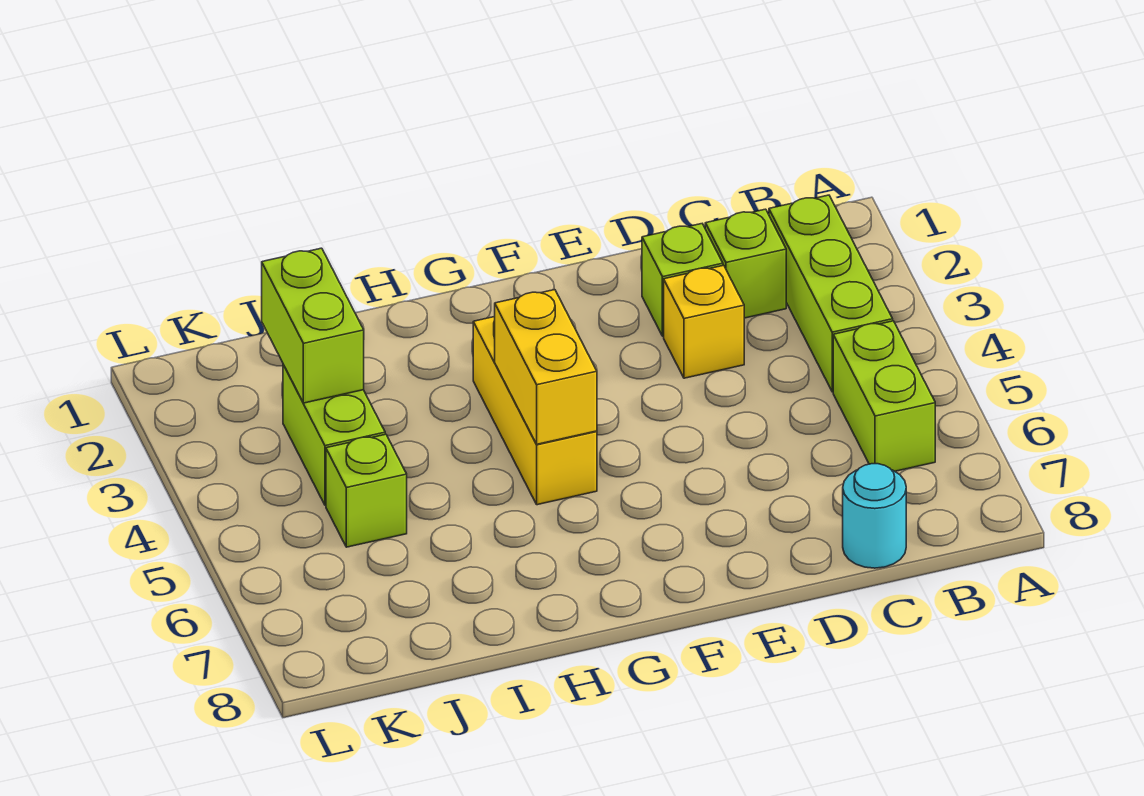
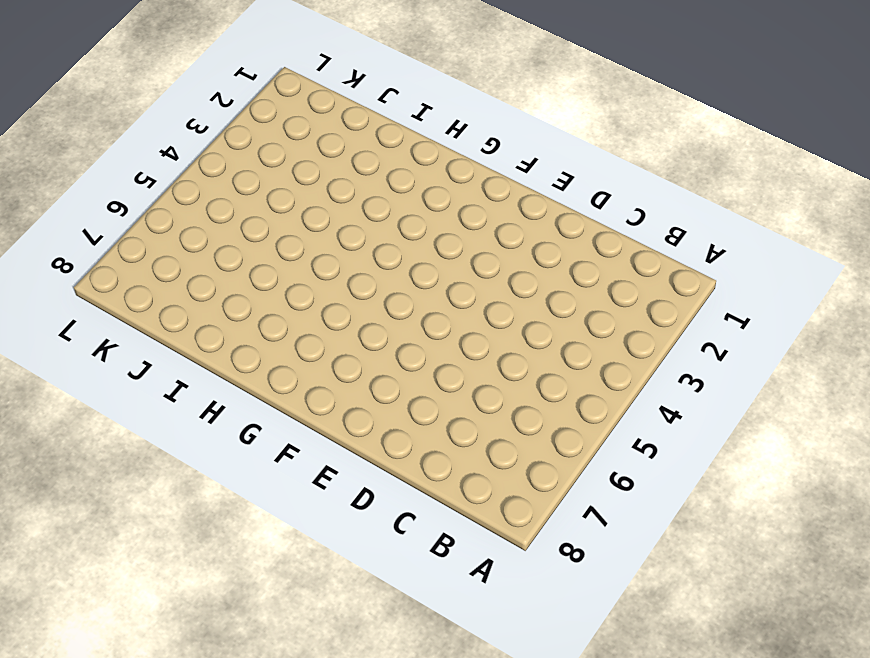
none -> lime brick B2:B4 level 1
none -> lime brick B5:B6 level 1

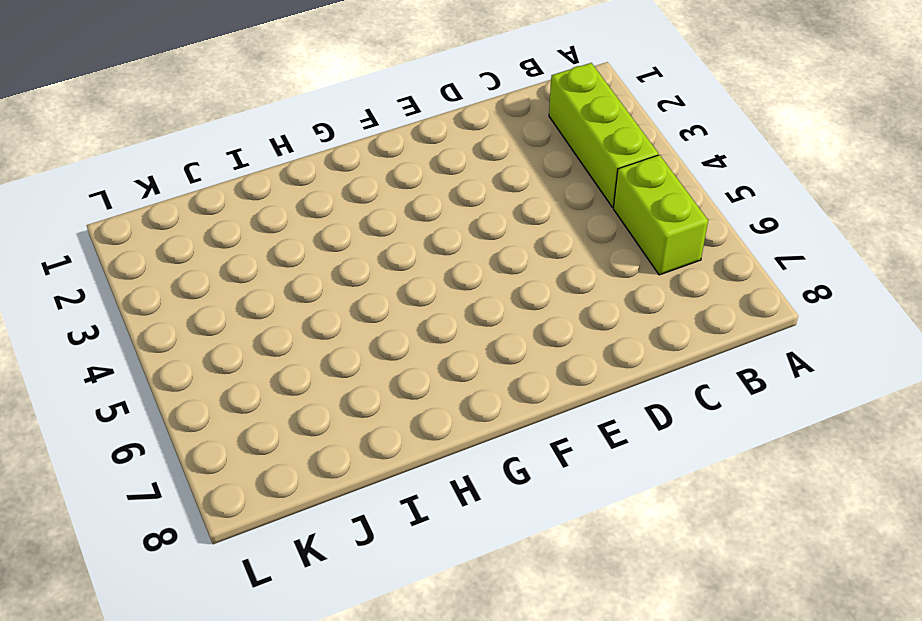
none -> lime brick C2 level 1
none -> cyan round brick C8 level 1

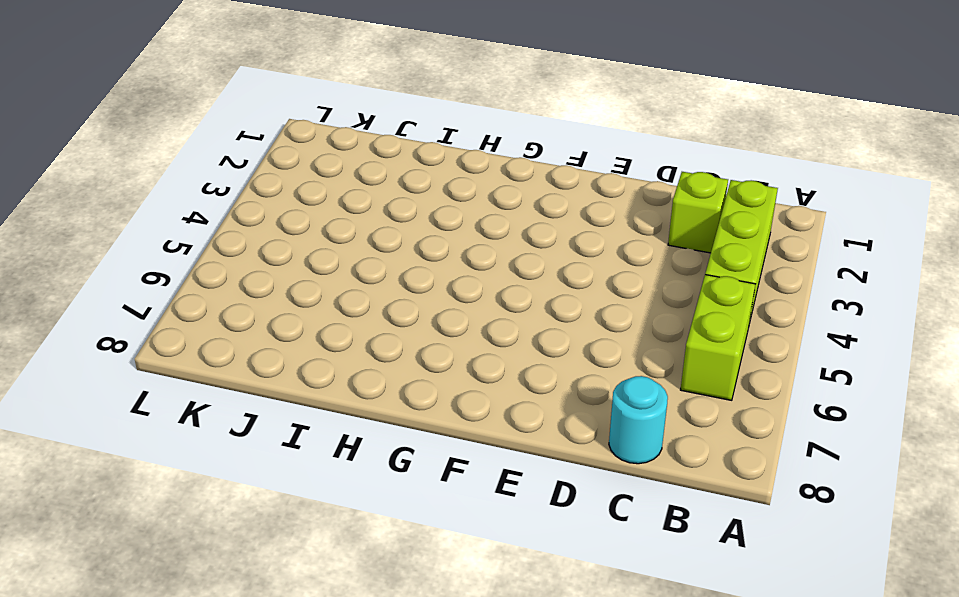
none -> lime brick D2 level 1
none -> yellow brick D3 level 1

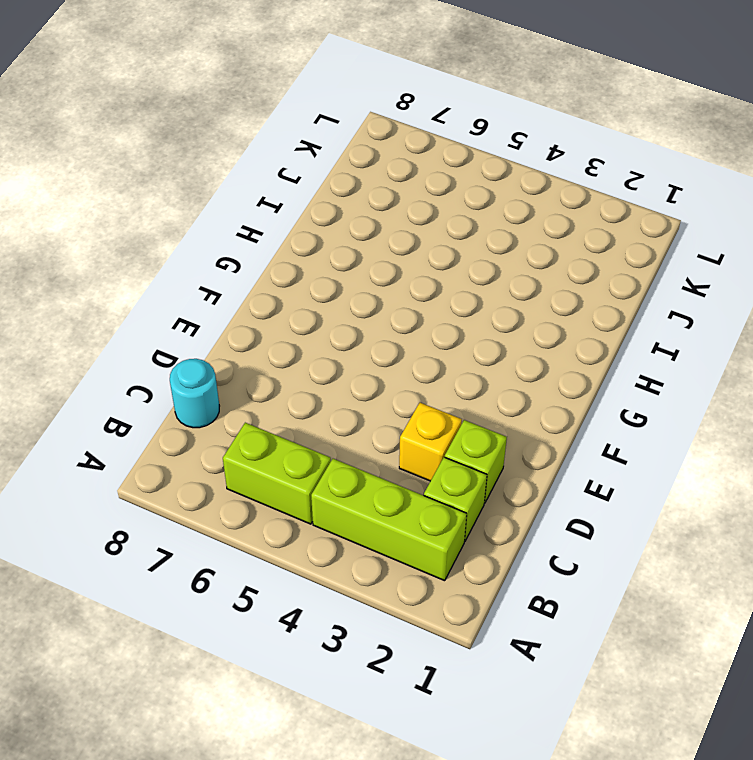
none -> yellow brick G3:G5 level 1
none -> lime brick J3:J4 level 1

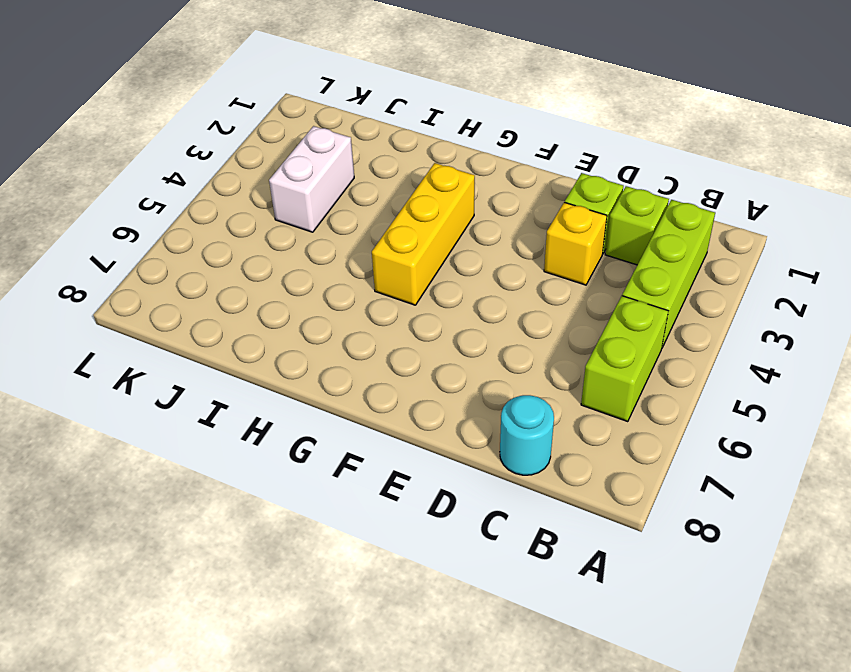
white brick J3:J4 level 1 -> lime brick J3:J4 level 1
none -> lime brick J5 level 1
none -> yellow brick G4:G5 level 2

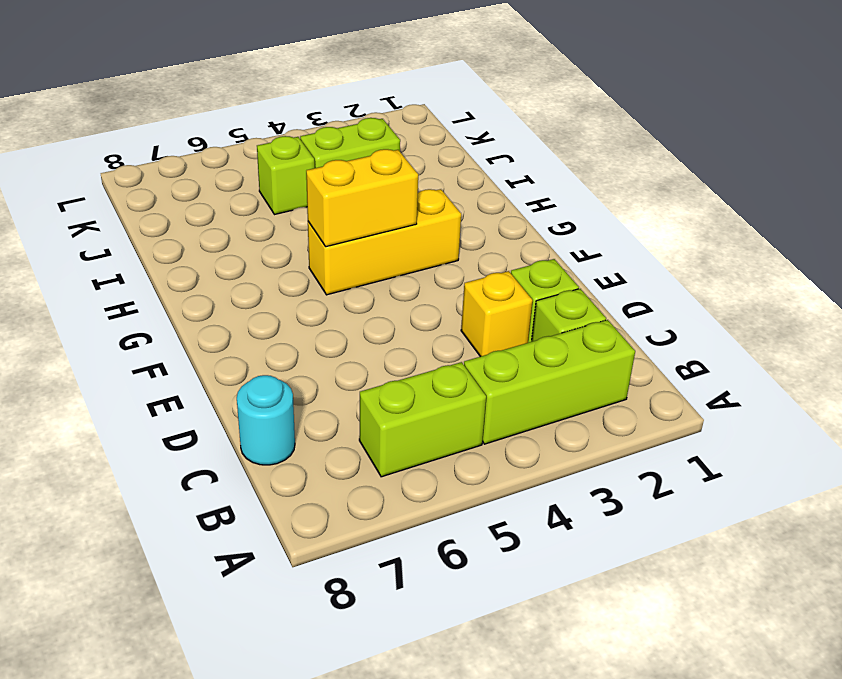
none -> lime brick J2:J3 level 2

